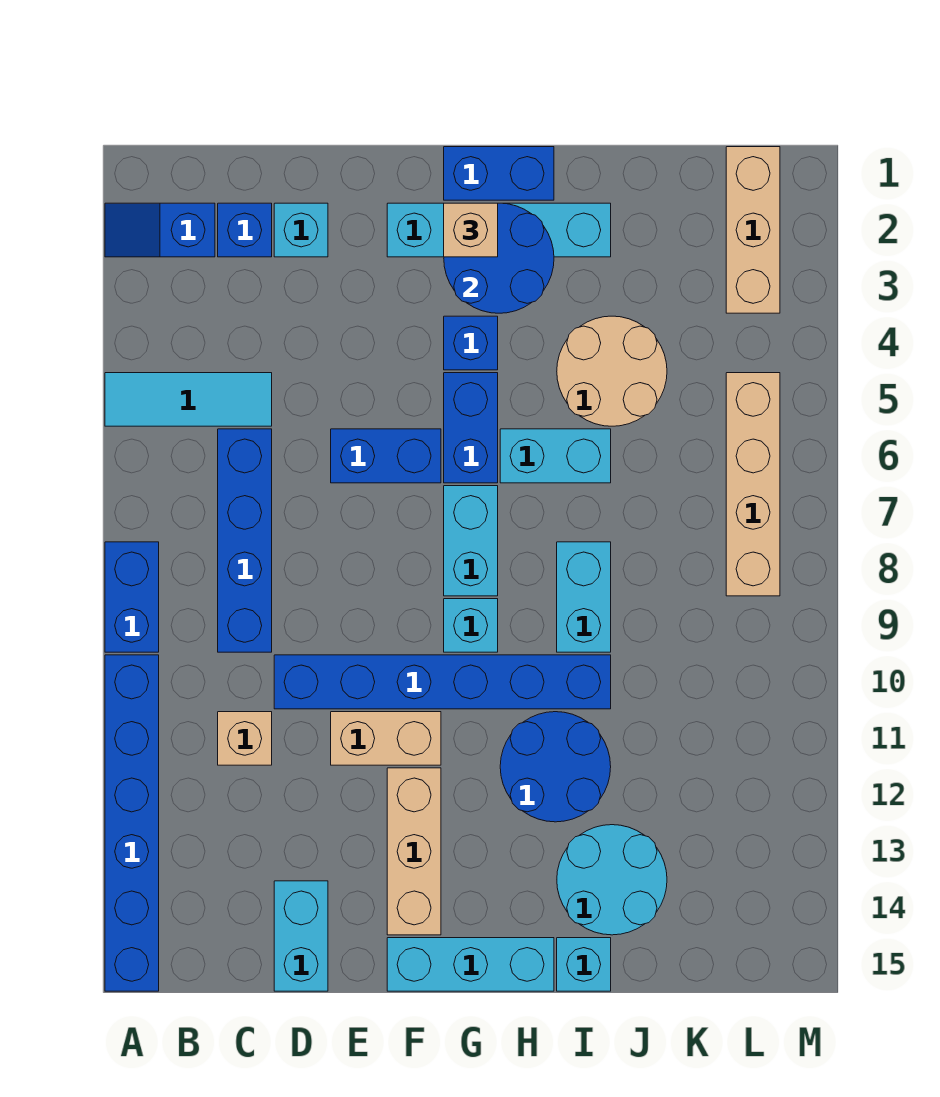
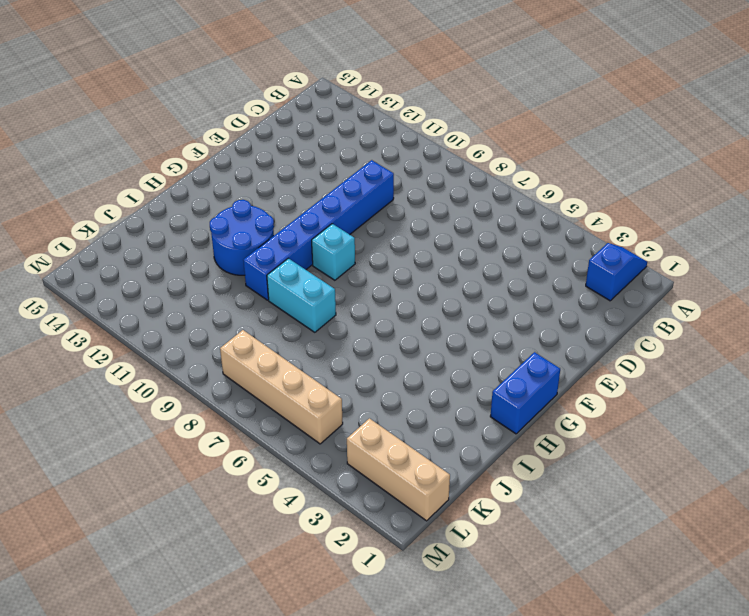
none -> cyan tile A5:C5 level 1
none -> blue brick A8:A9 level 1
none -> blue brick A10:A15 level 1
none -> blue brick C2 level 1

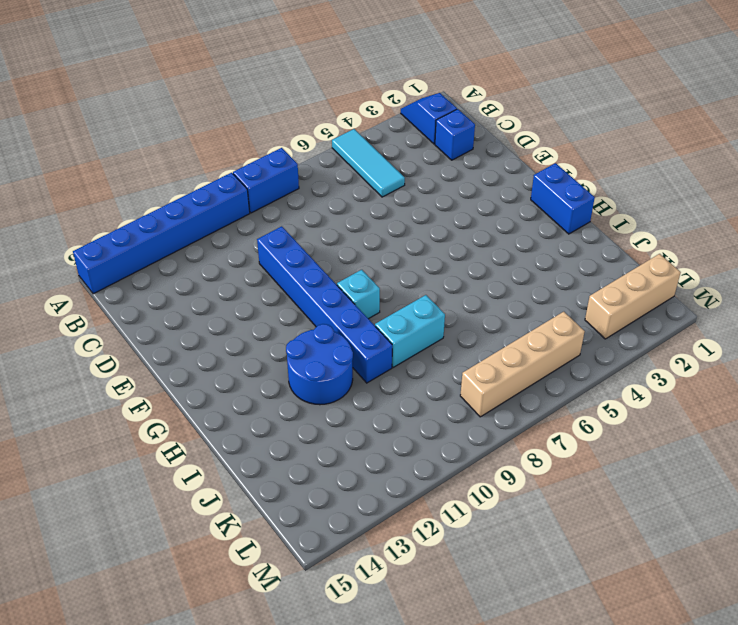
none -> blue brick C6:C9 level 1
none -> tan brick C11 level 1
none -> cyan brick D2 level 1
none -> cyan brick D14:D15 level 1

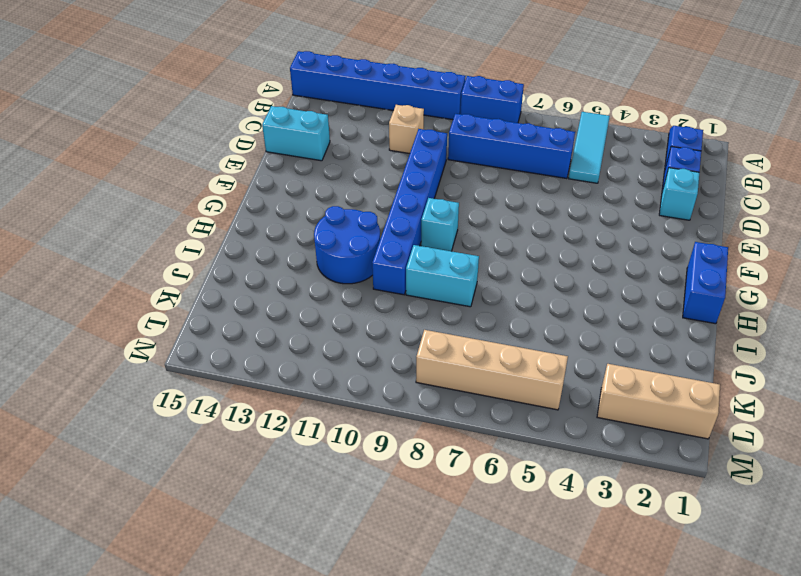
none -> blue brick E6:F6 level 1
none -> tan brick E11:F11 level 1
none -> cyan brick F2:I2 level 1
none -> tan brick F12:F14 level 1

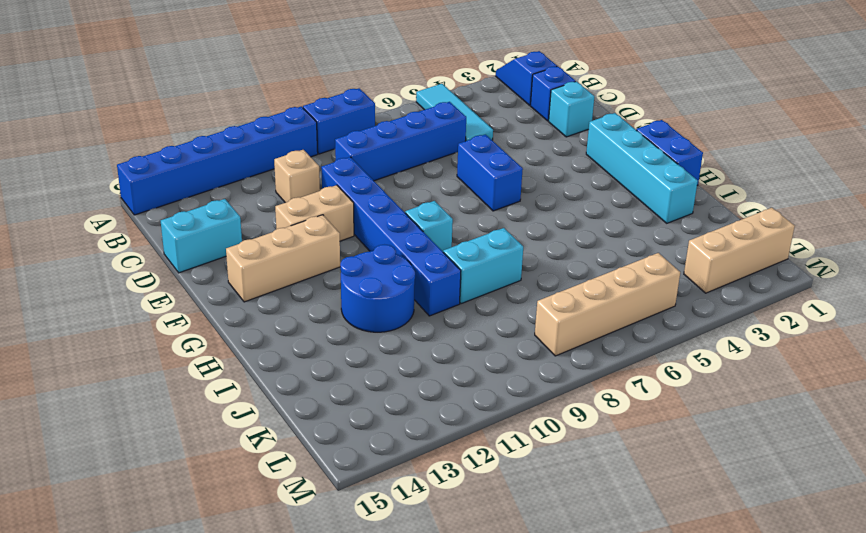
tan brick E11:E12 level 1 -> tan brick E11:F11 level 1
none -> cyan brick F15:H15 level 1
none -> blue brick G4 level 1
none -> blue brick G5:G6 level 1
none -> cyan brick G7:G8 level 1

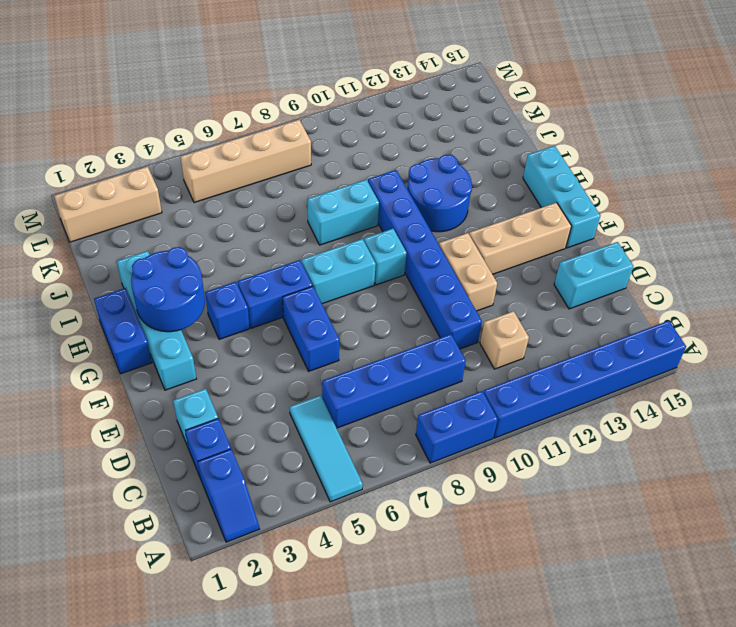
none -> cyan brick H6:I6 level 1
none -> tan round brick I4:J5 level 1
none -> cyan round brick I13:J14 level 1
none -> cyan brick I15 level 1

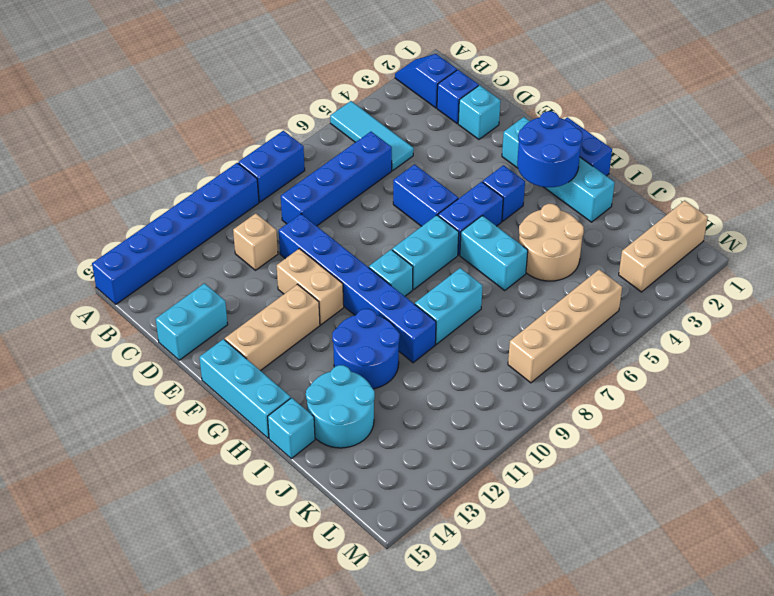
none -> tan brick G2 level 3

